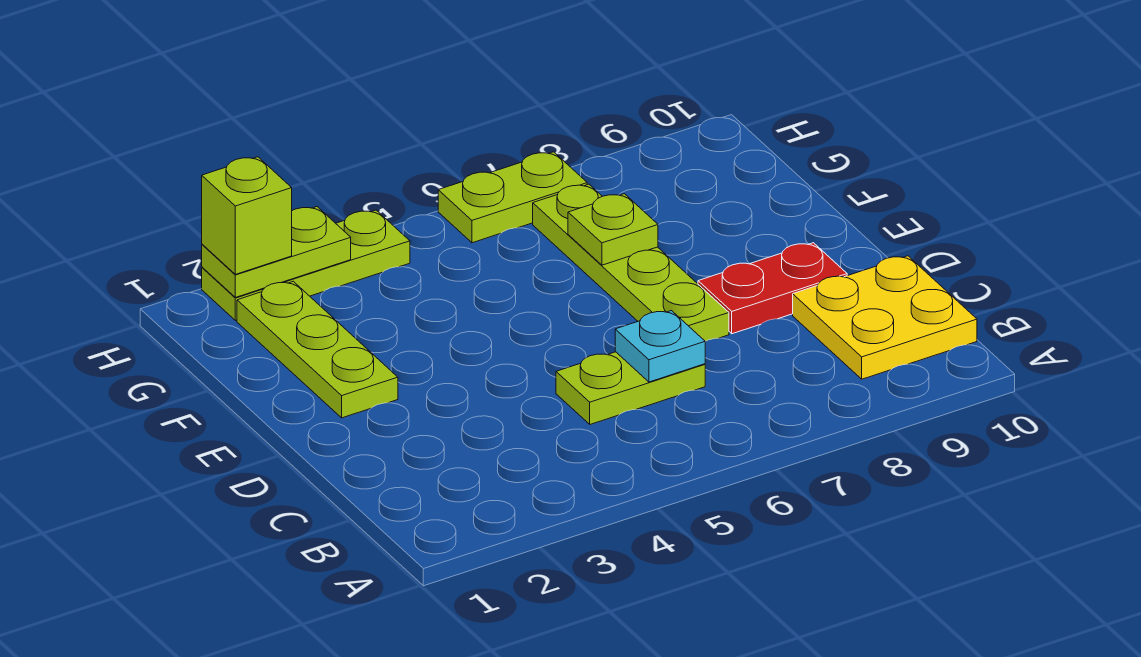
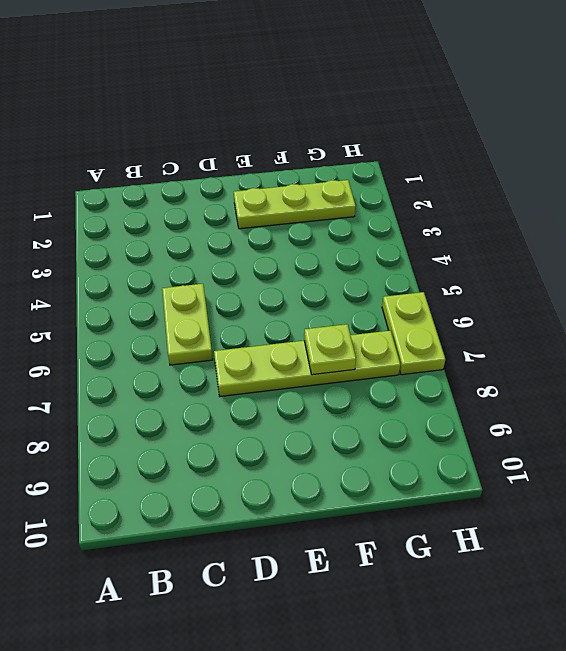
none -> yellow plate B9:C10 level 1
none -> red plate D8:D9 level 1

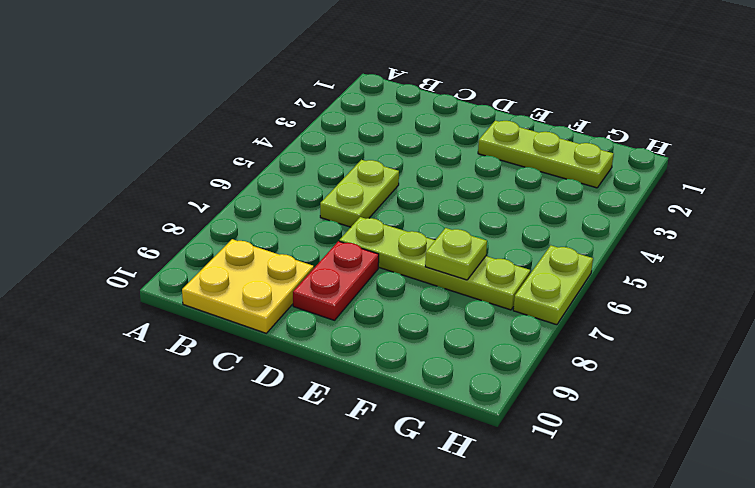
none -> lime plate H2:H4 level 1
none -> cyan plate C6 level 2

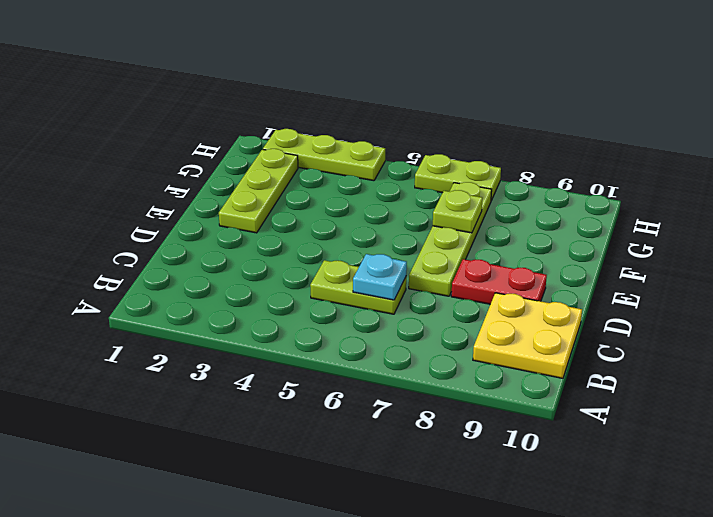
none -> lime plate H2:H3 level 2
none -> lime brick H2 level 3

